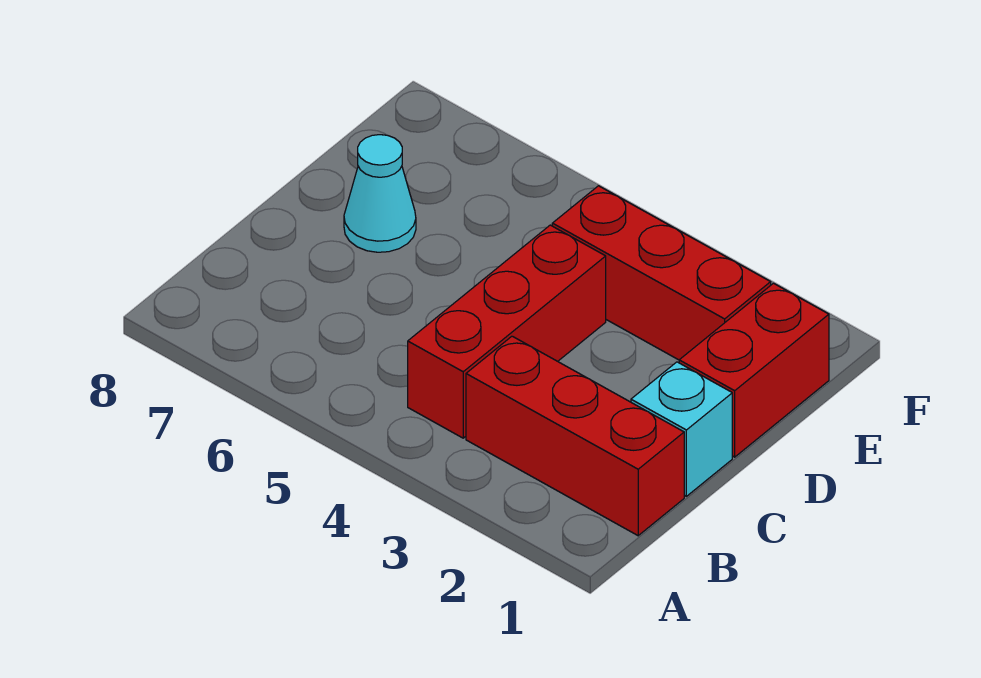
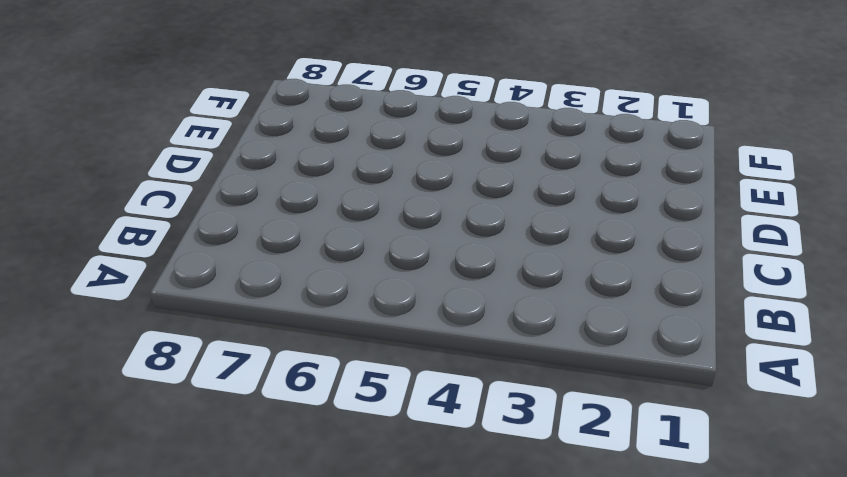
none -> red brick B1:B3 level 1
none -> red brick B4:D4 level 1

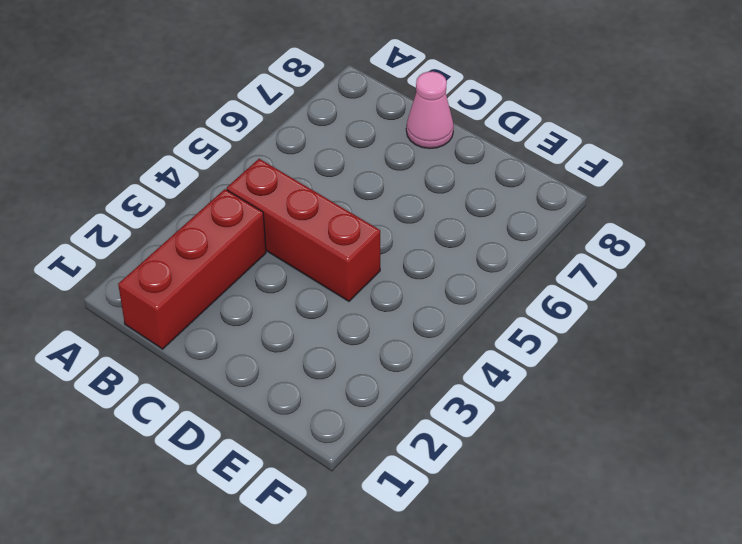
pink cone C8 level 1 -> none
none -> cyan brick C1 level 1
none -> red brick D1:E1 level 1

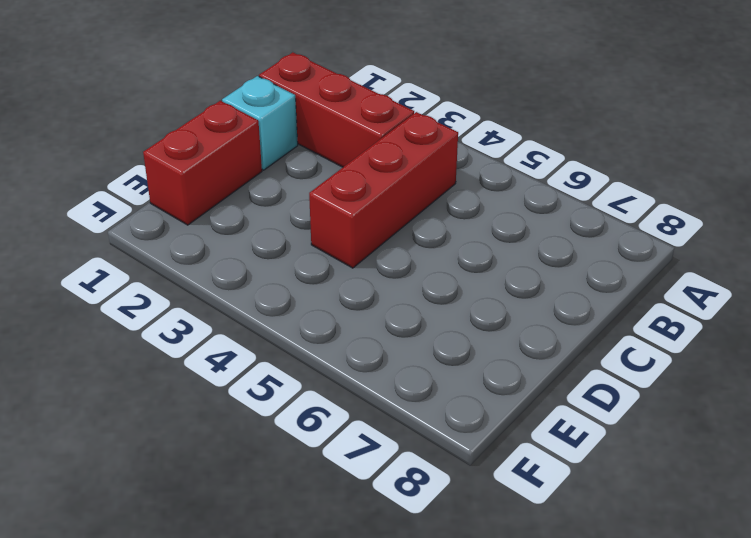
none -> cyan cone D7 level 1
none -> red brick E2:E4 level 1

